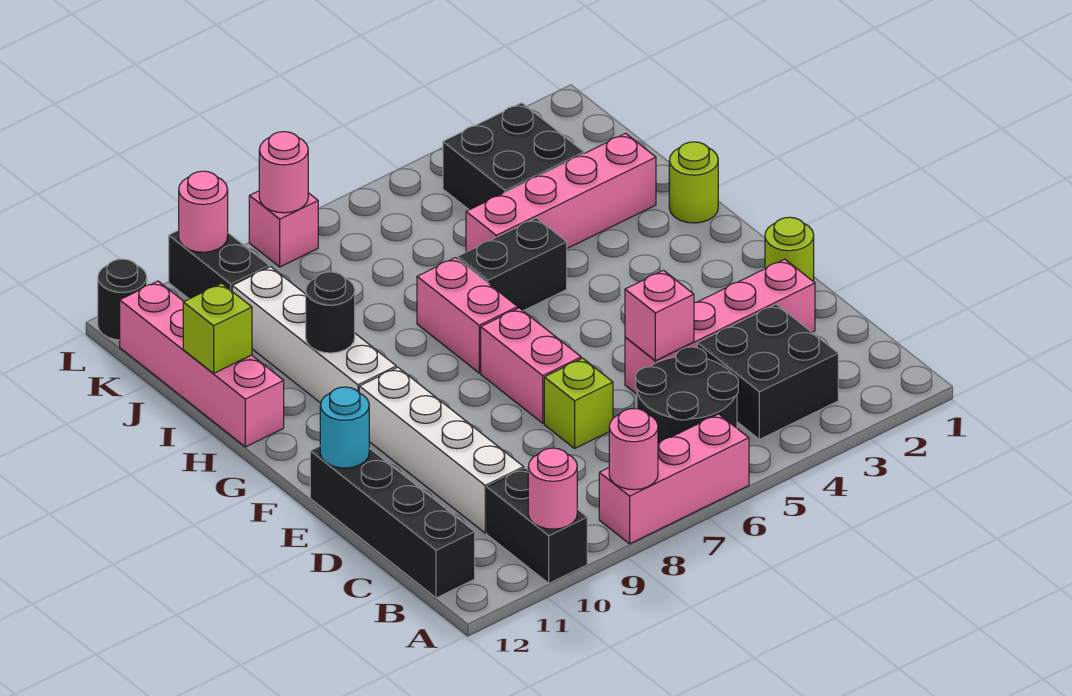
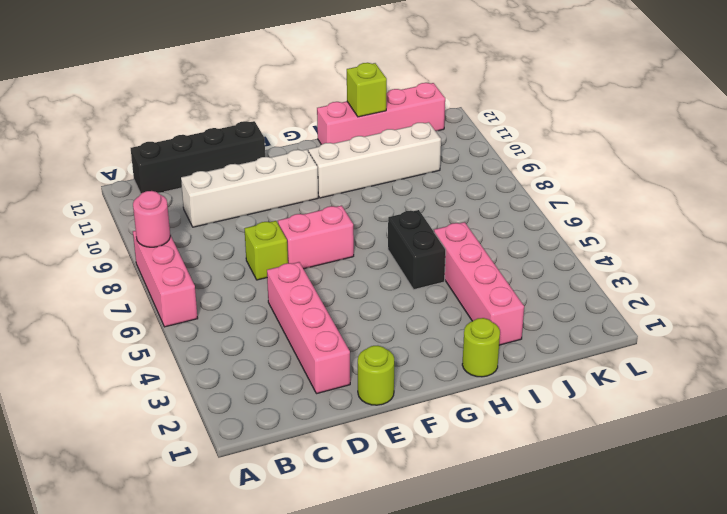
none -> black brick A10:B10 level 1
none -> black brick B3:C4 level 1
none -> black round brick B5:C6 level 1

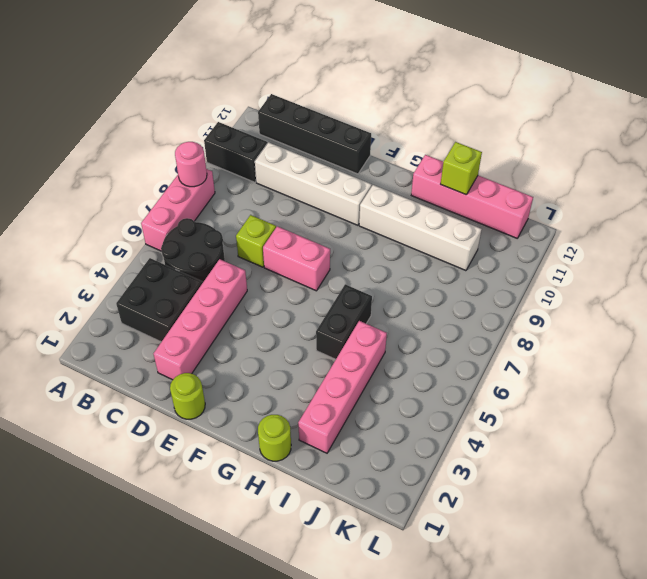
none -> pink brick G7:H7 level 1
none -> black brick J3:K4 level 1
none -> black brick K10:L10 level 1

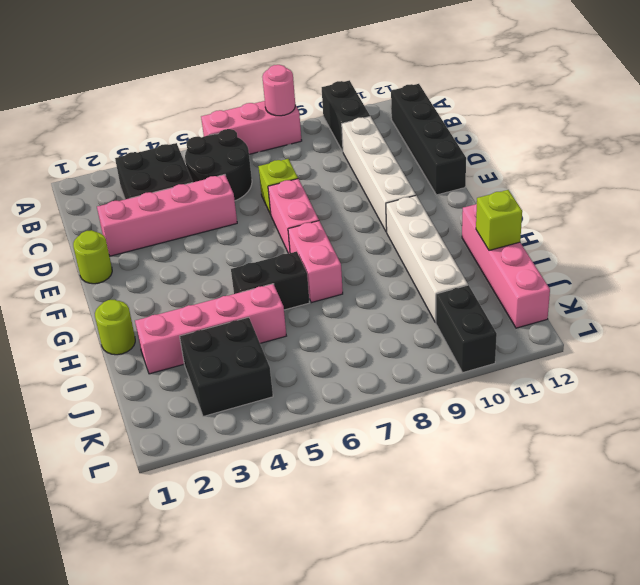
none -> pink brick L8 level 1
none -> black round brick L12 level 1
none -> pink round brick A10 level 2

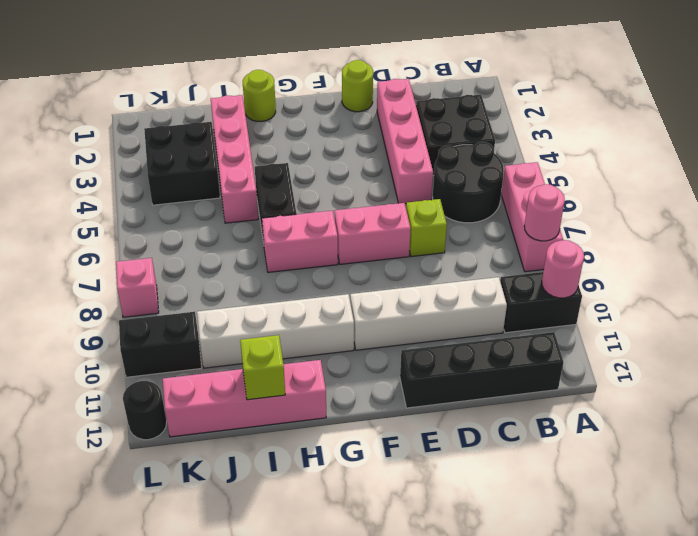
none -> pink brick D5 level 2
none -> cyan round brick E12 level 2
none -> black round brick H10 level 2

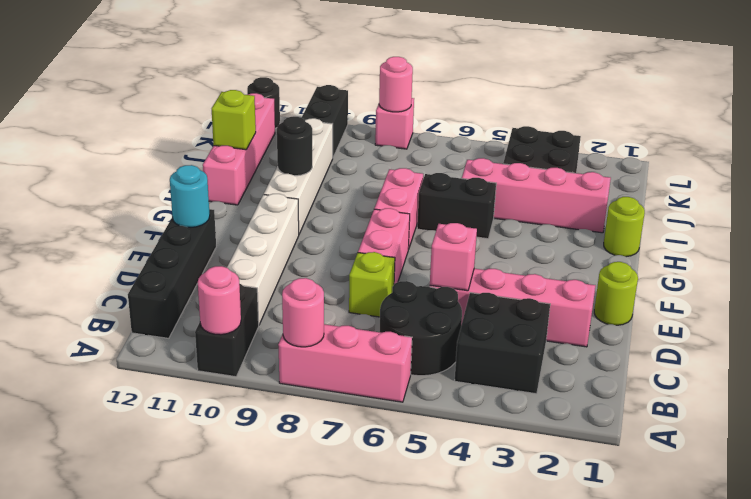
none -> pink round brick L10 level 2

